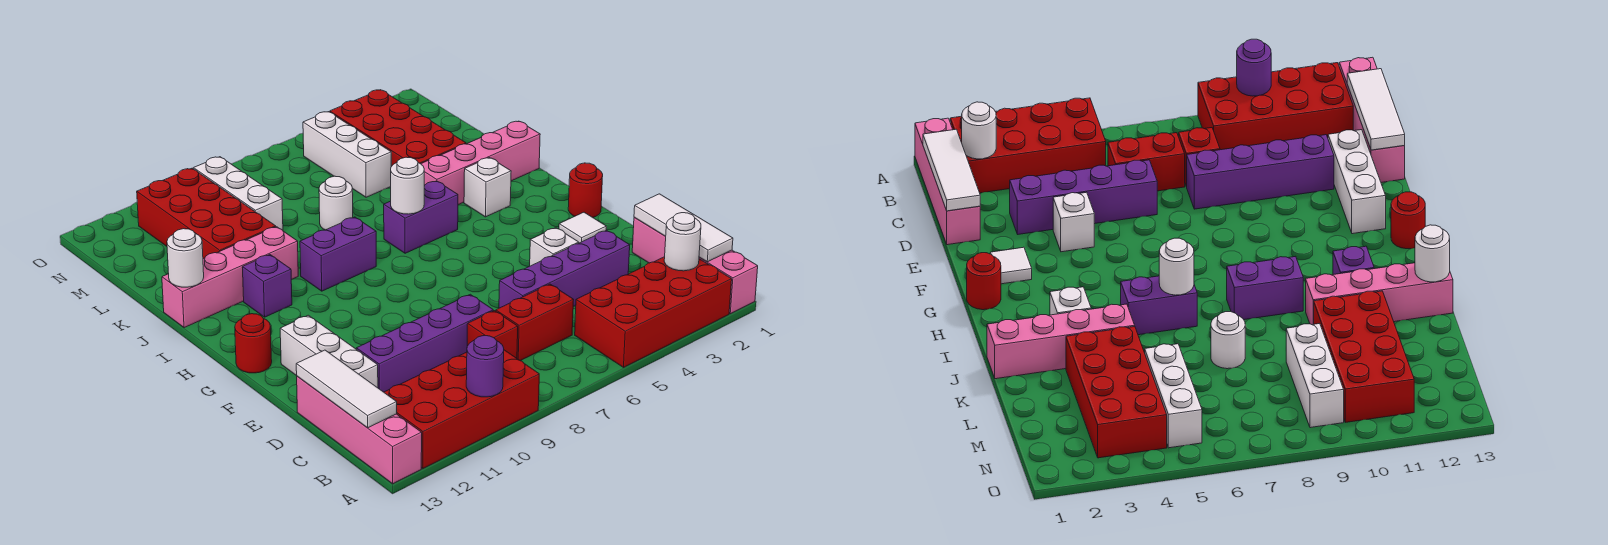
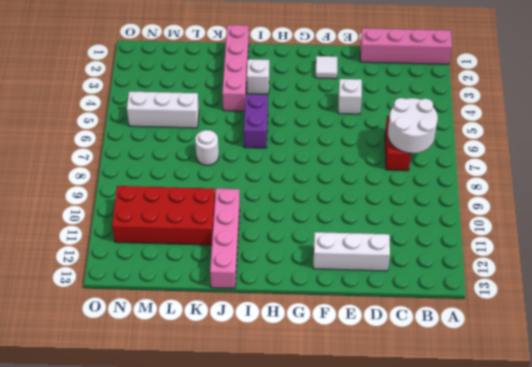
white round brick B6:C7 level 2 -> none
none -> red brick A2:B5 level 1
none -> red brick A9:B12 level 1
none -> pink brick A13:D13 level 1
none -> red brick C8 level 1

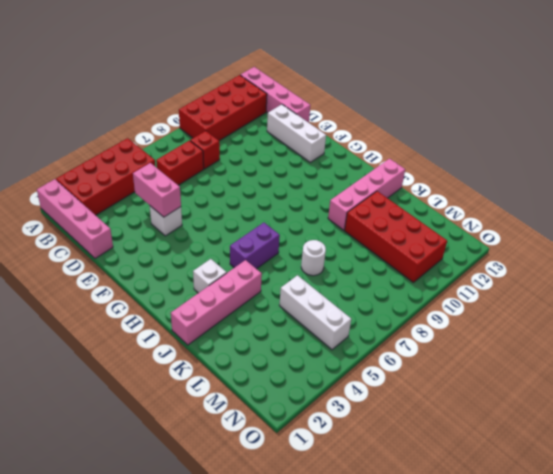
pink brick D4:E4 level 2 -> none
none -> purple brick D3:D6 level 1
none -> purple brick D8:D11 level 1
none -> white tile F2 level 1
none -> red round brick G1 level 1

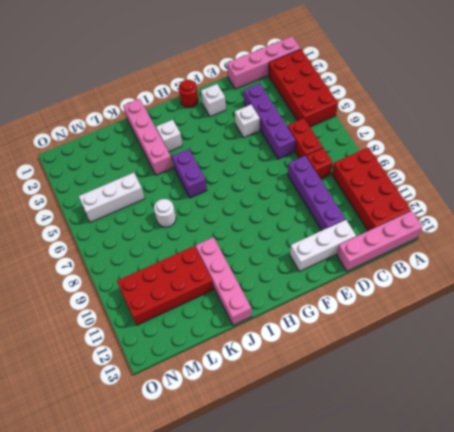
white brick F2 level 1 -> white tile F2 level 1
none -> red round brick G13 level 1
none -> purple brick I8:I9 level 1
none -> purple brick I11 level 1
none -> red brick K3:N4 level 1

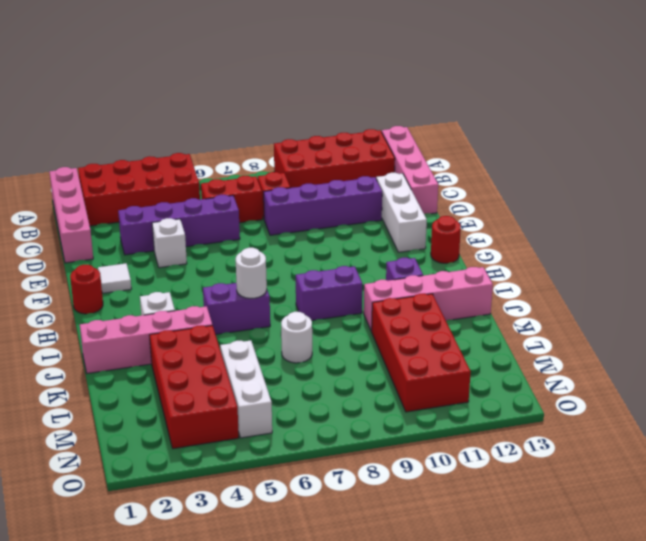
none -> white brick L9:N9 level 1
none -> purple round brick A10 level 2
none -> white tile B1:D1 level 2
none -> white round brick B2 level 2

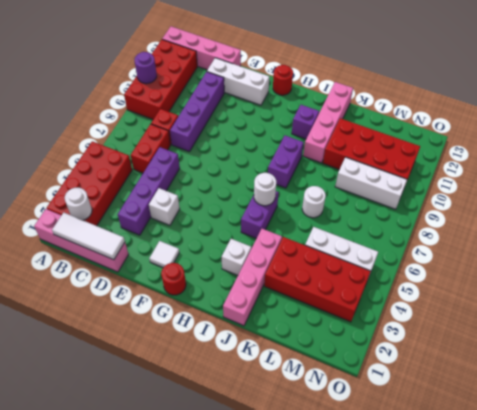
none -> white tile B13:D13 level 2
none -> white round brick J13 level 2

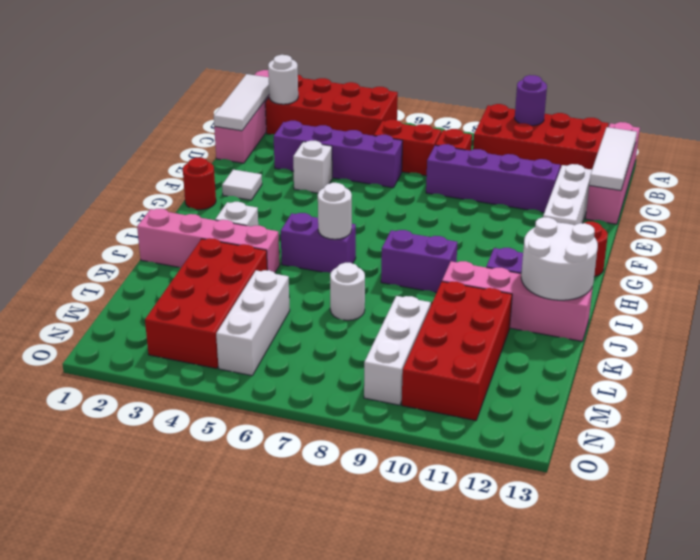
white round brick I12:J13 level 2 -> white round brick J13 level 2

